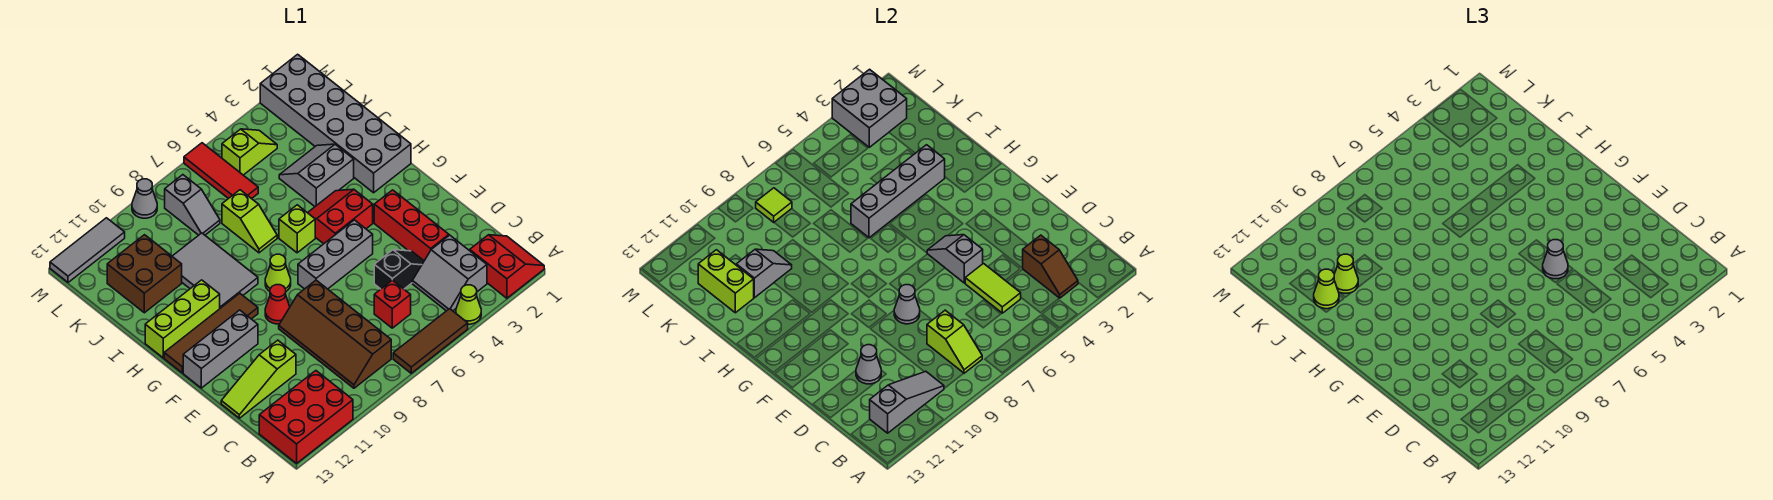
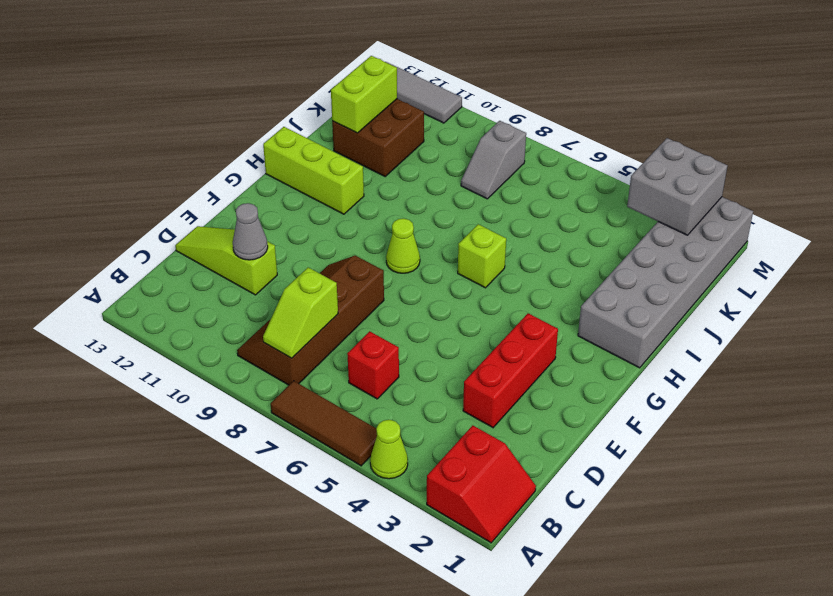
none -> red brick A11:B13 level 1
none -> grey slope B3:C4 level 1 top 3
none -> black slope D4:D5 level 1 top 5
none -> grey brick F5:F7 level 1

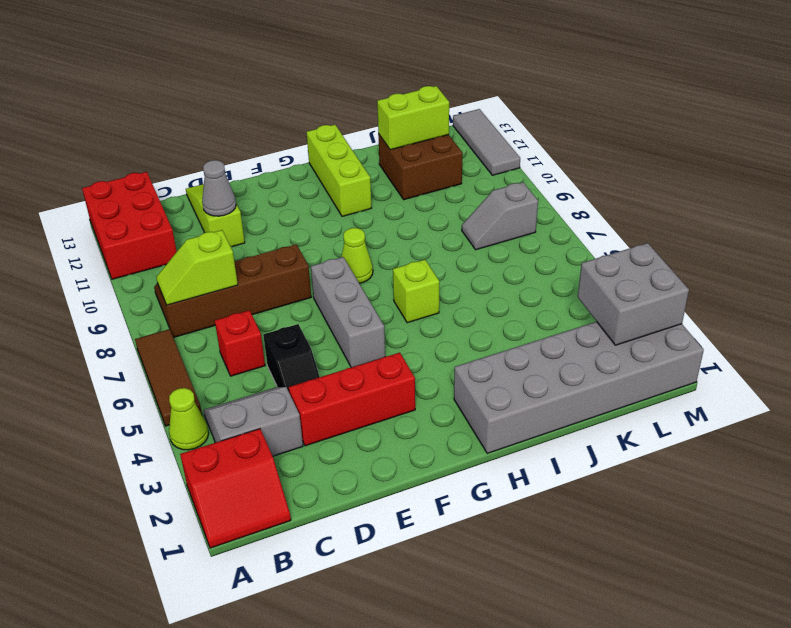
none -> red cone F9 level 1
none -> grey brick F11:F13 level 1
none -> red slope G4:H5 level 1 top G
none -> brown tile G10:G13 level 1

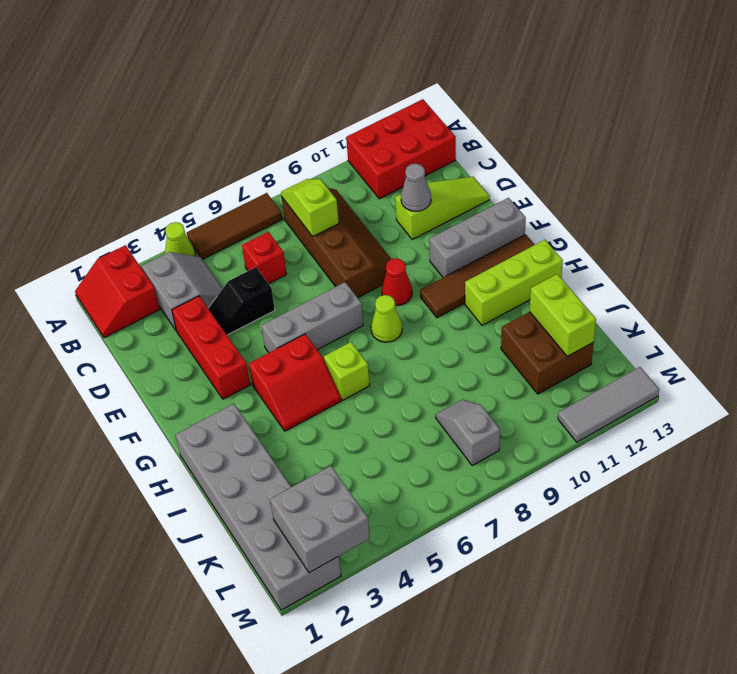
none -> grey tile H9:J10 level 1
none -> grey slope I3:J4 level 1 top I
none -> lime slope I7:J7 level 1 top J
none -> red tile K6:M6 level 1

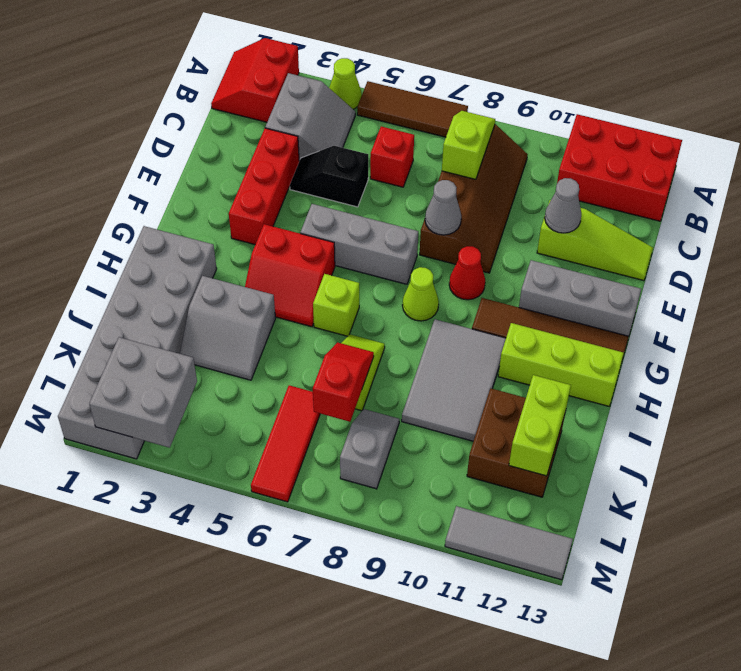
red slope J7:K7 level 2 top K -> none
none -> lime slope L4:L5 level 1 top 5
none -> grey cone M9 level 1
none -> brown slope B3:C3 level 2 top C
none -> grey slope B10:B12 level 2 top 12

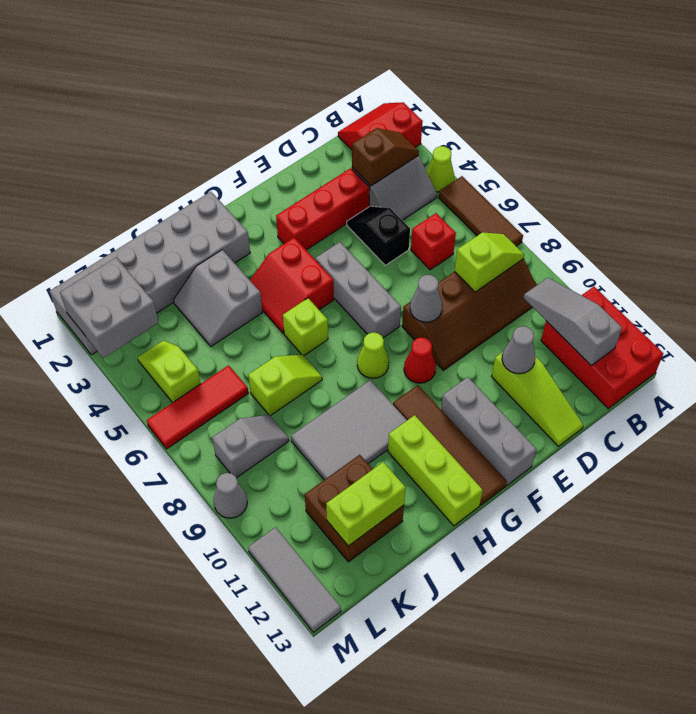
none -> lime tile C5:D5 level 2
none -> grey slope E5:F5 level 2 top E
none -> grey brick I3:I6 level 2
none -> grey slope J10:J11 level 2 top 11

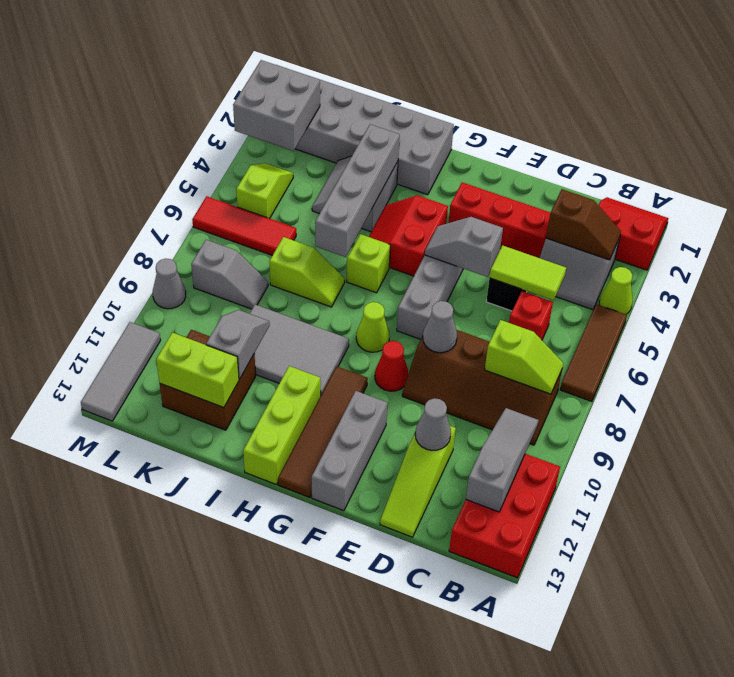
none -> lime tile L8 level 2
none -> grey cone E5 level 3
none -> lime cone J11 level 3
none -> lime cone J12 level 3

